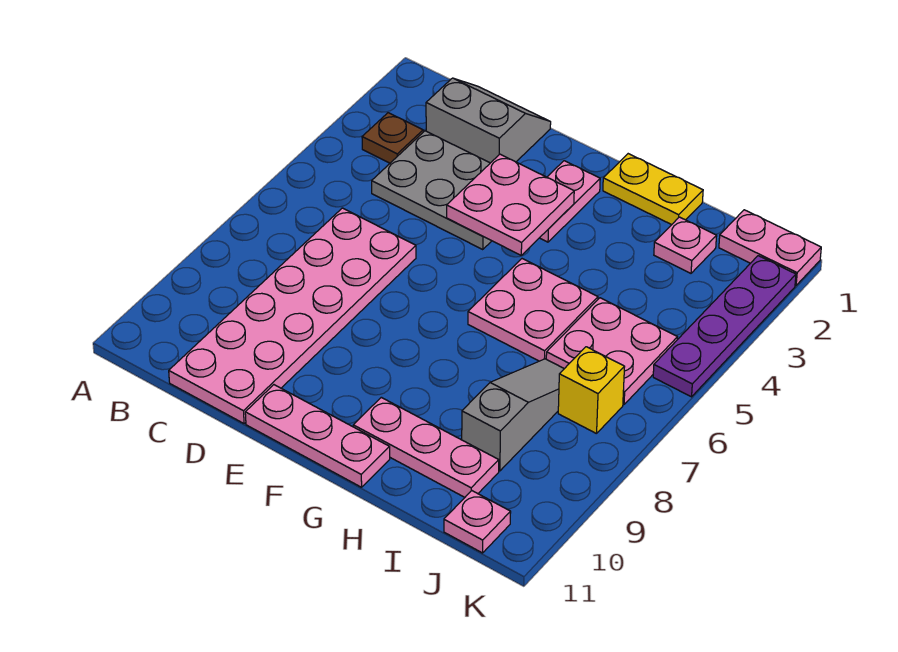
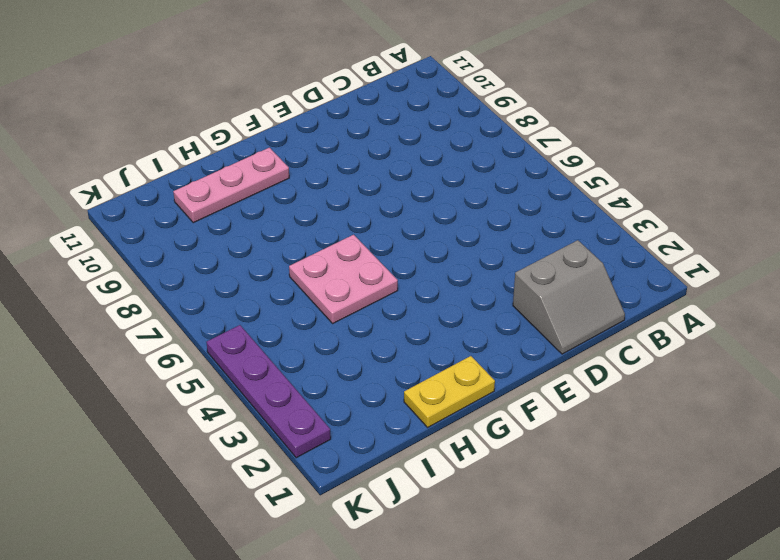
none -> brown plate B3 level 1
none -> grey plate C3:E4 level 1
none -> pink plate C6:D11 level 1

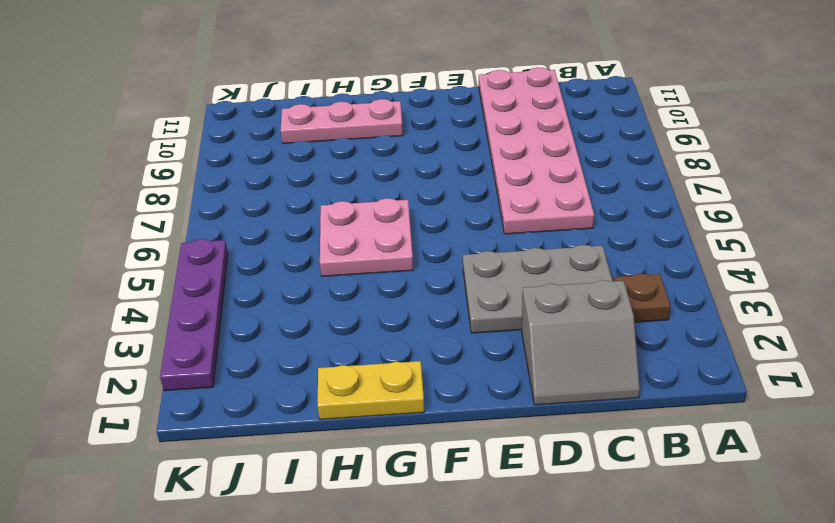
none -> pink plate E11:G11 level 1
none -> pink plate F2:F3 level 1
none -> pink plate I2 level 1

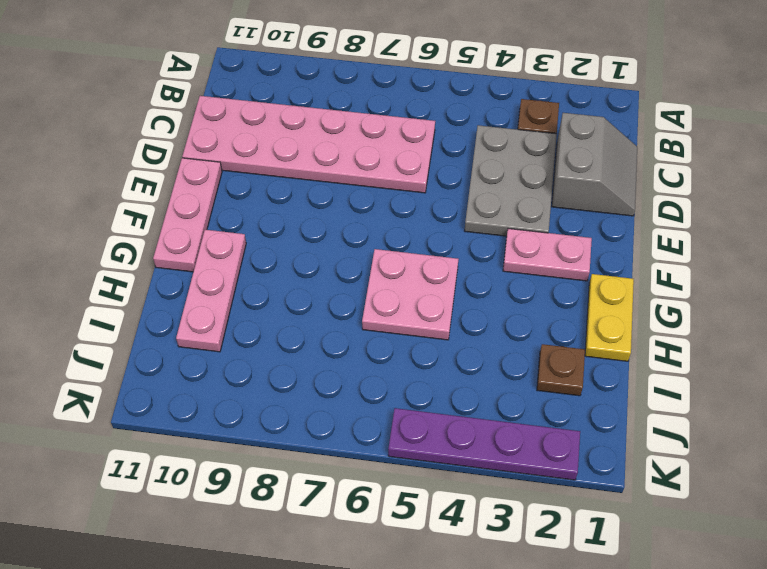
brown plate I2 level 1 -> pink plate I2 level 1
none -> pink plate I5:J6 level 1
none -> grey slope I7:I9 level 1 top 9
none -> pink plate J1:K1 level 1

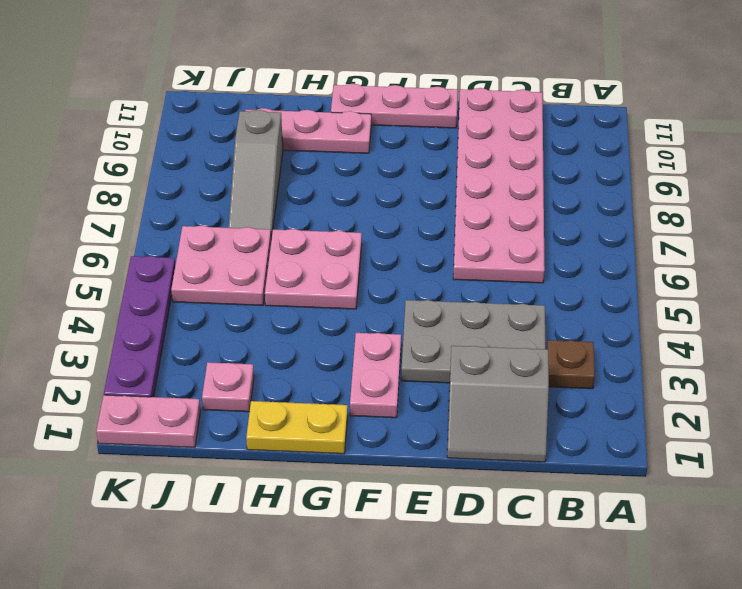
none -> yellow brick J7 level 1
none -> pink plate J11 level 1
none -> pink plate E3:F4 level 2

